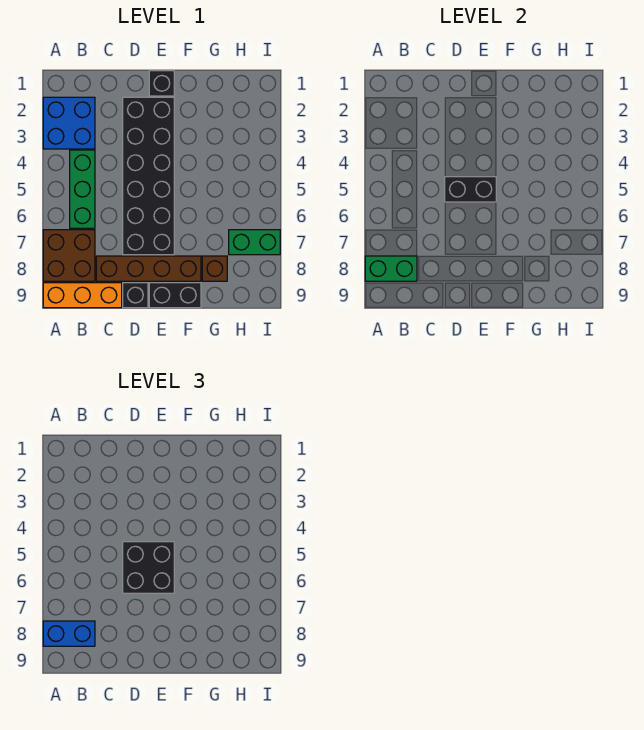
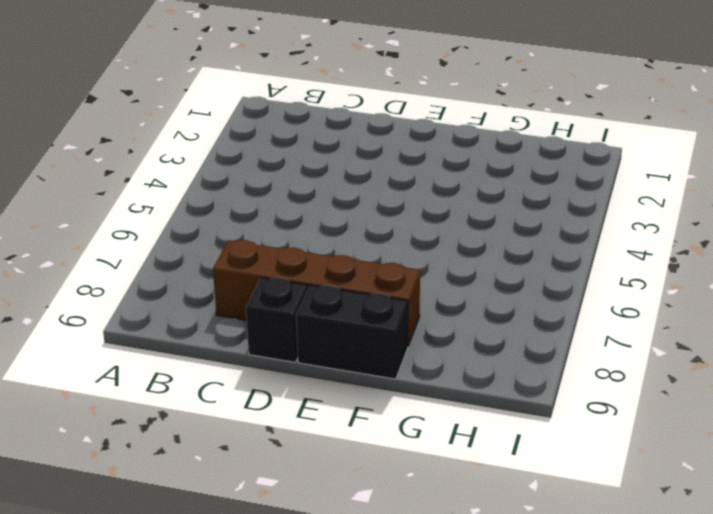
none -> blue brick A2:B3 level 1
none -> brown brick A7:B8 level 1
none -> orange brick A9:C9 level 1

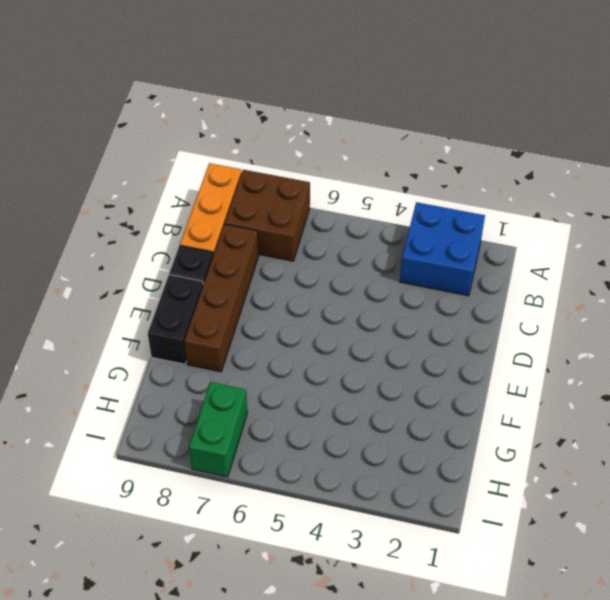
none -> green brick B4:B6 level 1
none -> black brick D2:E7 level 1
none -> black brick E1 level 1

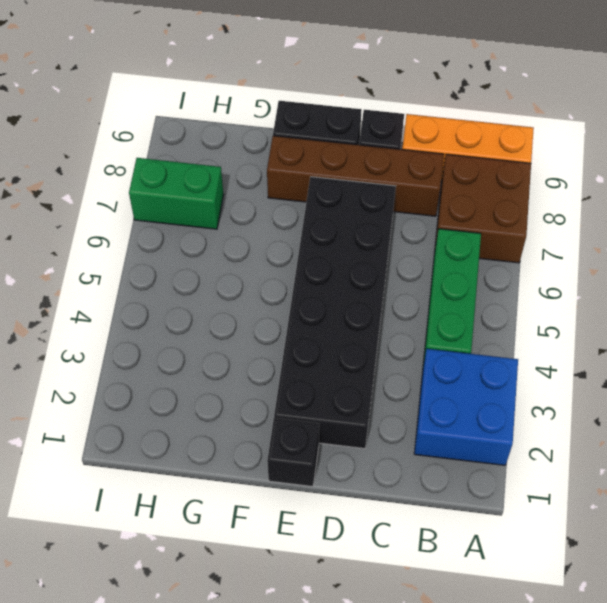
none -> brown brick G8 level 1
none -> green brick A8:B8 level 2
none -> black brick D5:E5 level 2

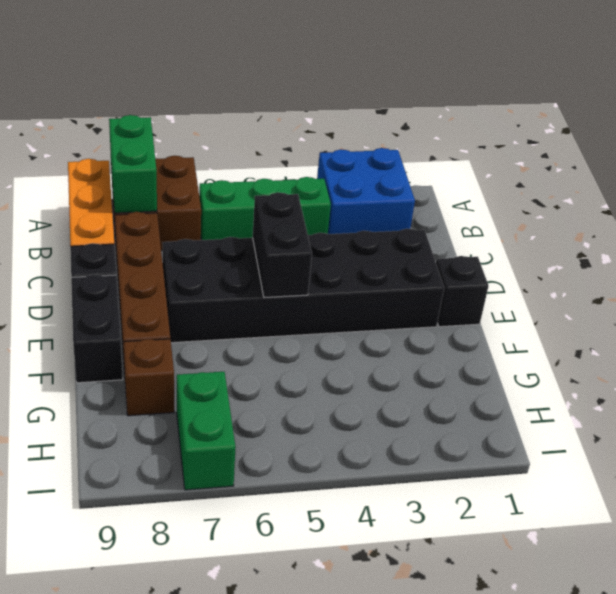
none -> blue brick A8:B8 level 3
none -> black brick D5:E6 level 3

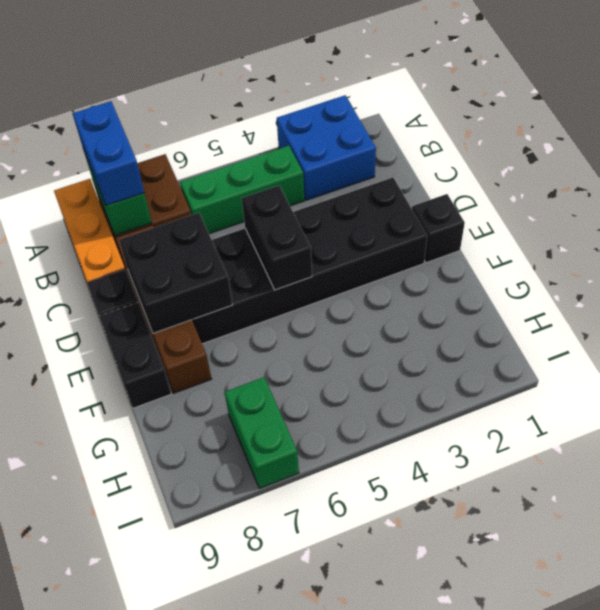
black brick D7:E8 level 2 -> black brick D5:E6 level 3
none -> brown brick G8 level 1

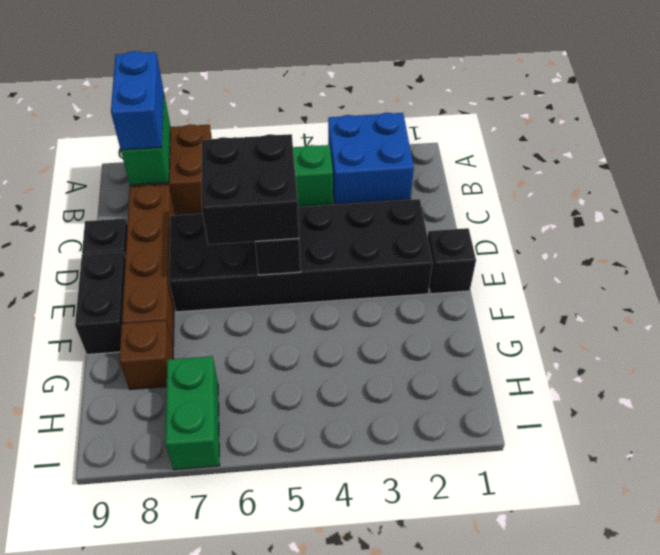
none -> orange brick A9:C9 level 1

